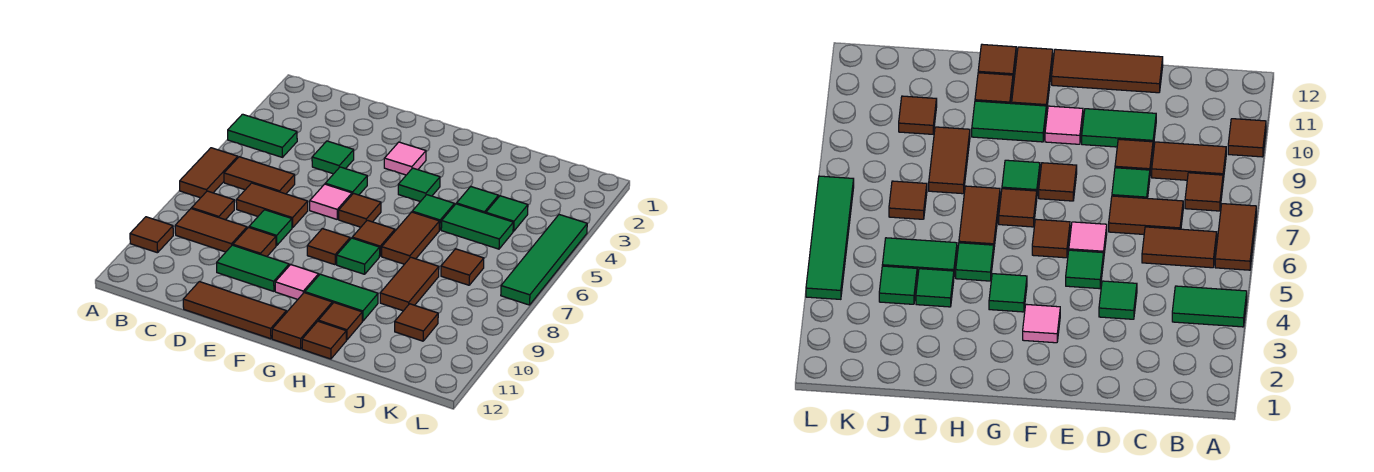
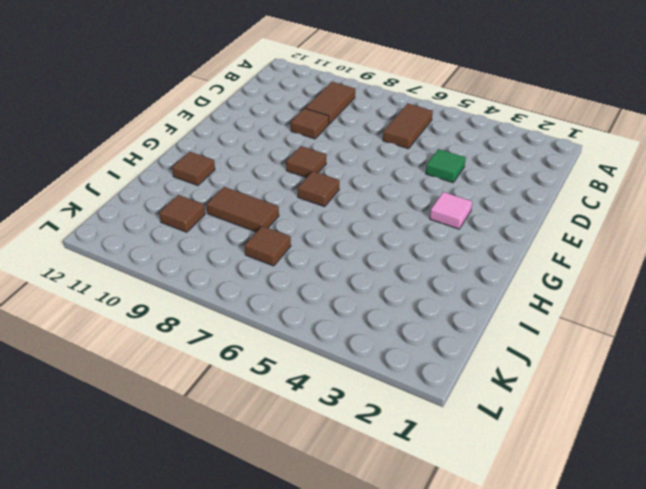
none -> green tile A4:B4 level 1
none -> brown tile A6:A7 level 1
none -> brown tile A10 level 1
none -> brown tile B8 level 1

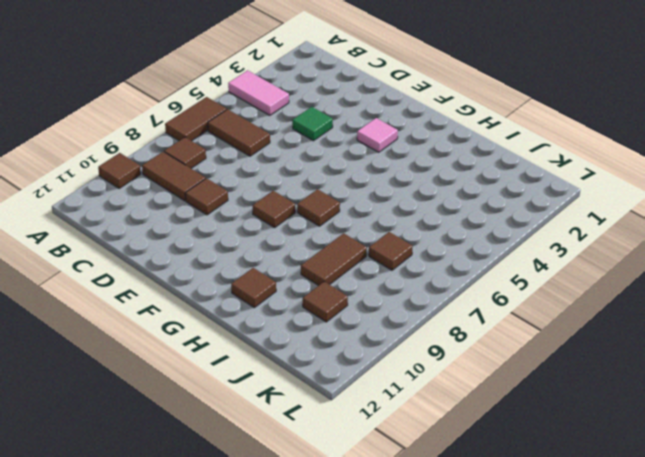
pink tile A4:B4 level 1 -> green tile A4:B4 level 1
none -> brown tile C7:D7 level 1
none -> green tile D8 level 1
none -> green tile D10:E10 level 1
none -> brown tile D12:F12 level 1

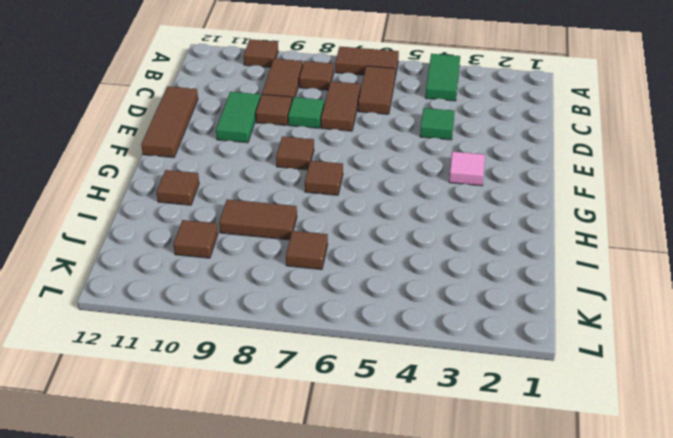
none -> green tile E5 level 1
none -> pink tile E6 level 1
none -> brown tile F6 level 1
none -> pink tile F10 level 1

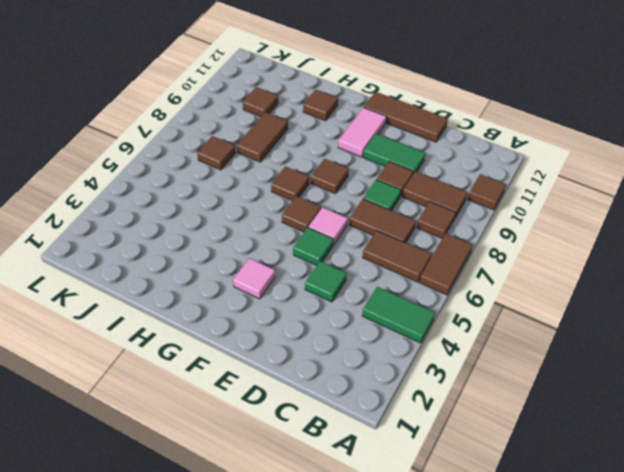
pink tile F10:F11 level 1 -> pink tile F10 level 1
none -> green tile G4 level 1
none -> green tile G8 level 1
none -> green tile G10:H10 level 1
none -> brown tile G11:G12 level 1

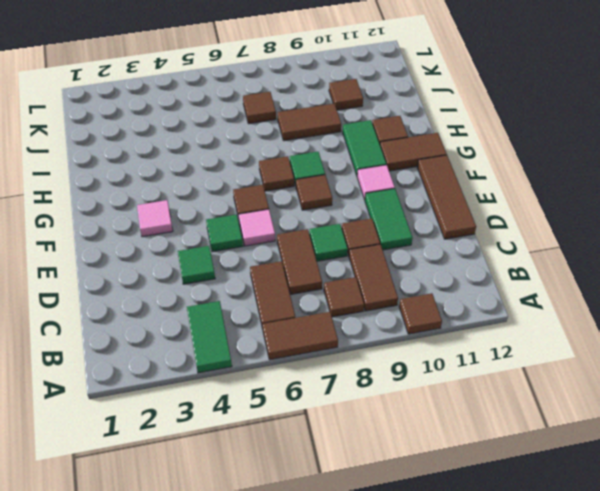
none -> green tile G4 level 1
none -> green tile H5 level 1
none -> brown tile H6:H7 level 1
none -> brown tile H12 level 1

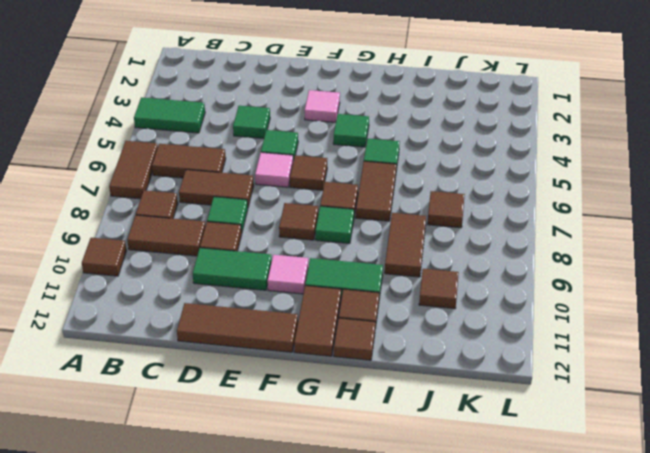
none -> green tile I4 level 1
none -> green tile I5:J5 level 1
none -> green tile J4 level 1
none -> green tile L4:L7 level 1

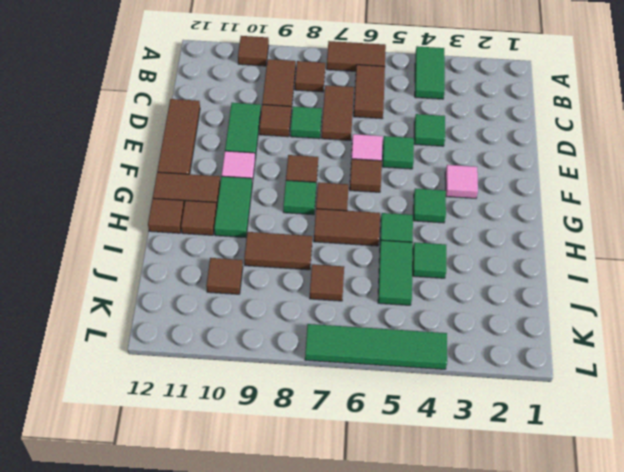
none -> green tile J4 level 1

